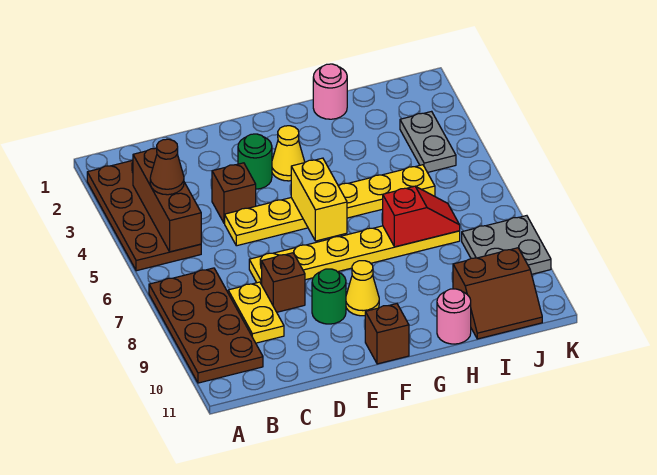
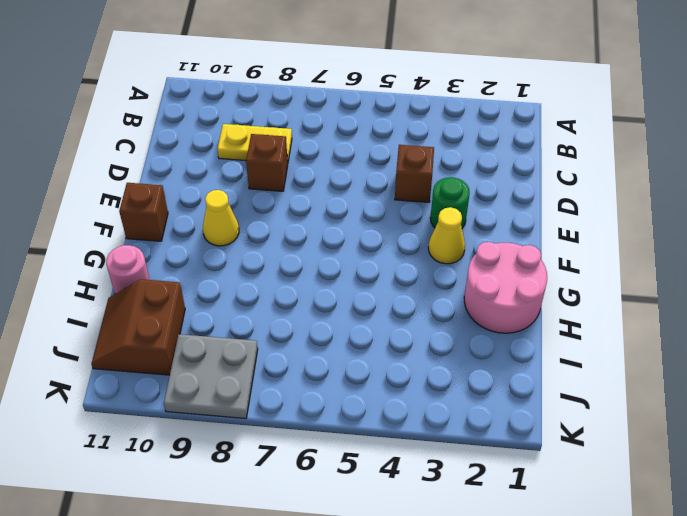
pink round brick G1:H2 level 1 -> pink round brick H1 level 1
none -> brown plate A2:B5 level 1
none -> brown plate A7:B10 level 1
none -> yellow plate D5:I5 level 1

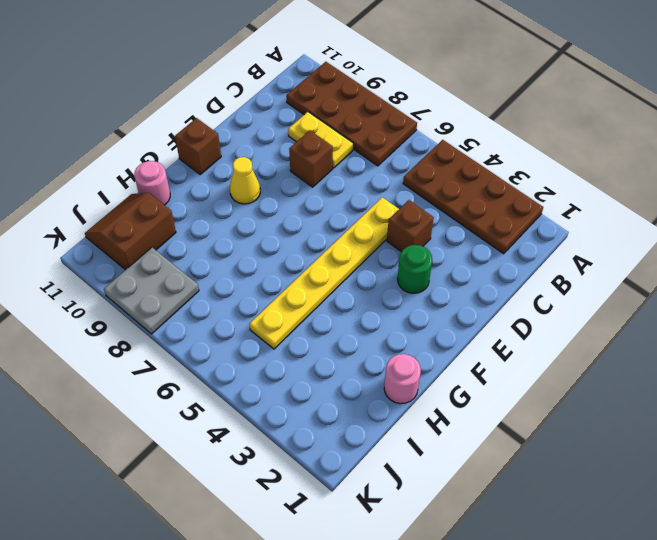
none -> yellow plate D7:I7 level 1
none -> green round brick E9 level 1
none -> yellow cone F3 level 1

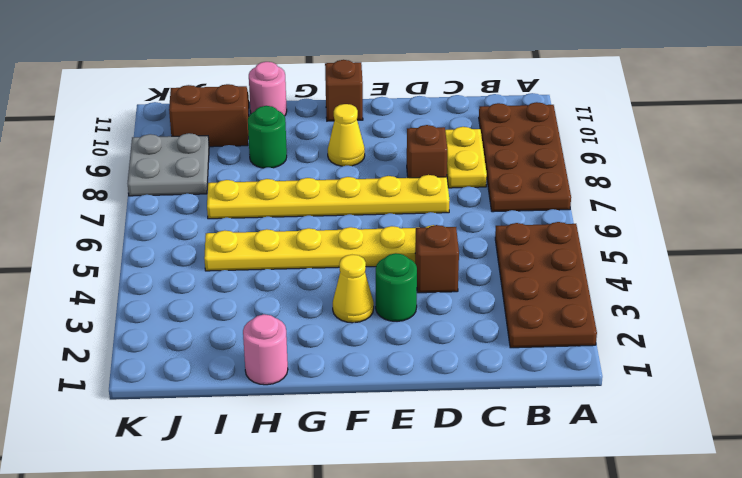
green round brick H9 level 1 -> green round brick E9 level 1
none -> grey plate J3:J4 level 1
none -> brown brick B3:B5 level 2
none -> yellow brick F5:F6 level 2

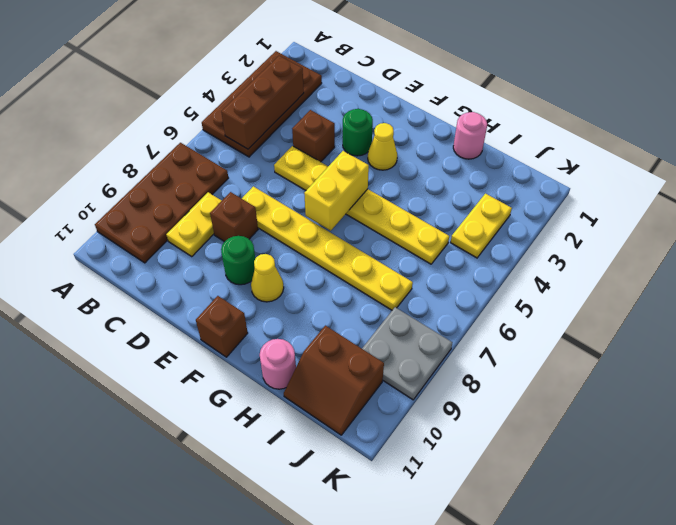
yellow plate J3:J4 level 1 -> grey plate J3:J4 level 1
none -> red slope H7:I7 level 2 top H
none -> brown cone B4 level 3

